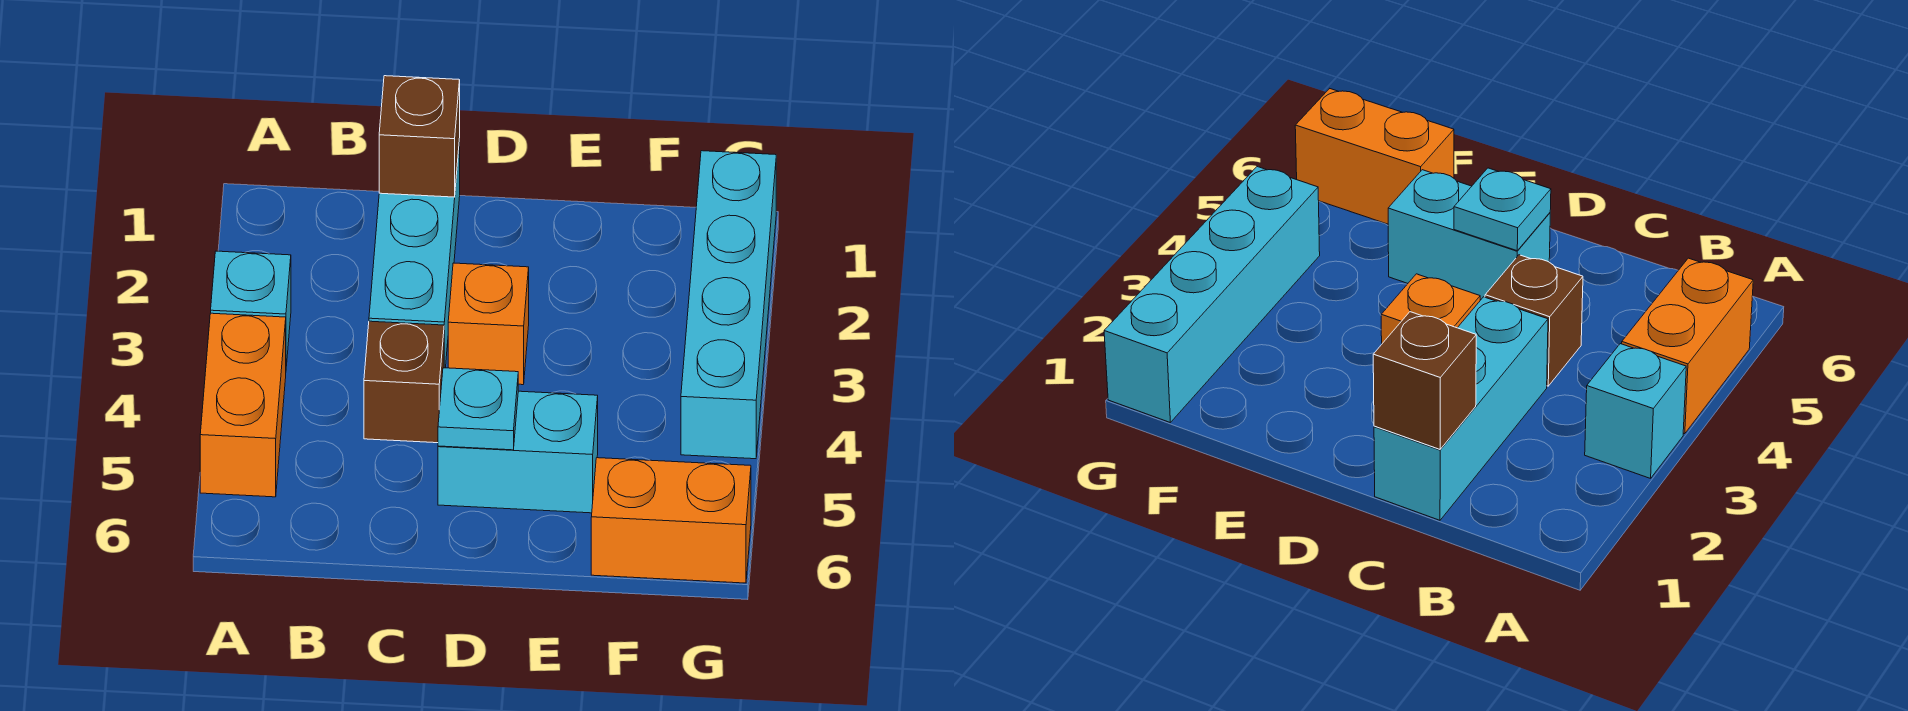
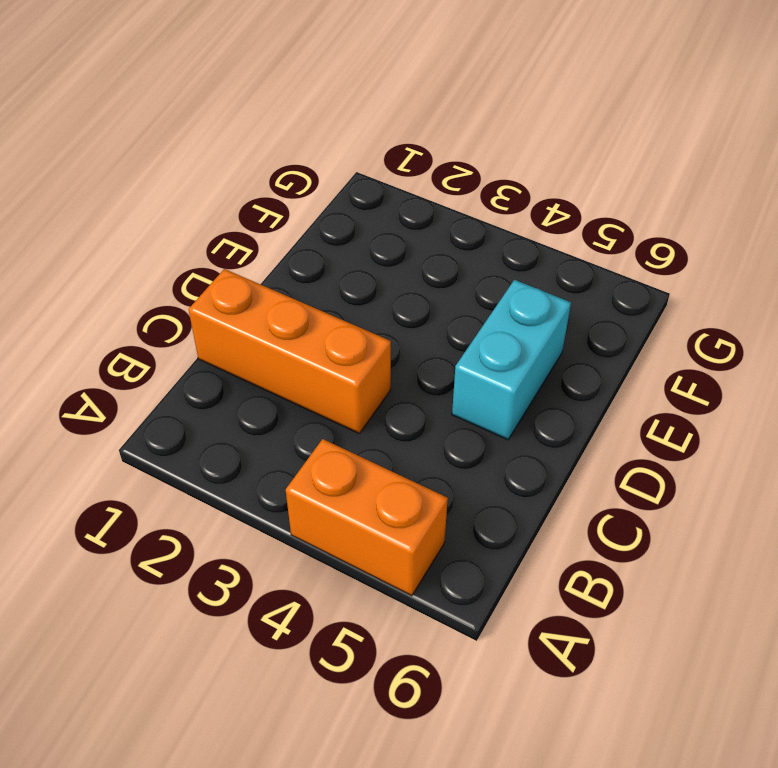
orange brick C1:C3 level 1 -> cyan brick C1:C3 level 1
none -> cyan brick A3 level 1
none -> brown brick C4 level 1

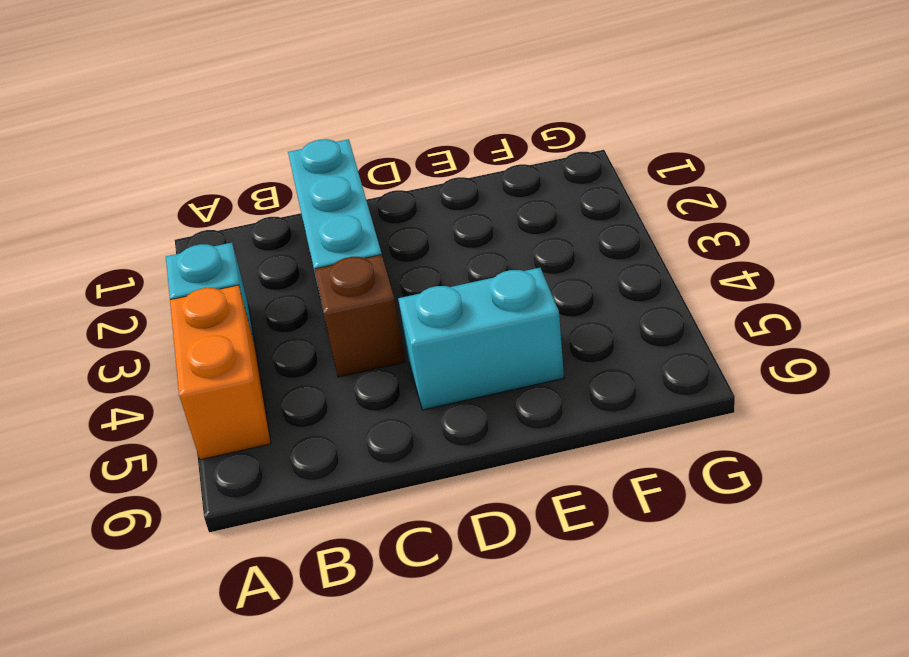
none -> orange brick D3 level 1
none -> orange brick F6:G6 level 1

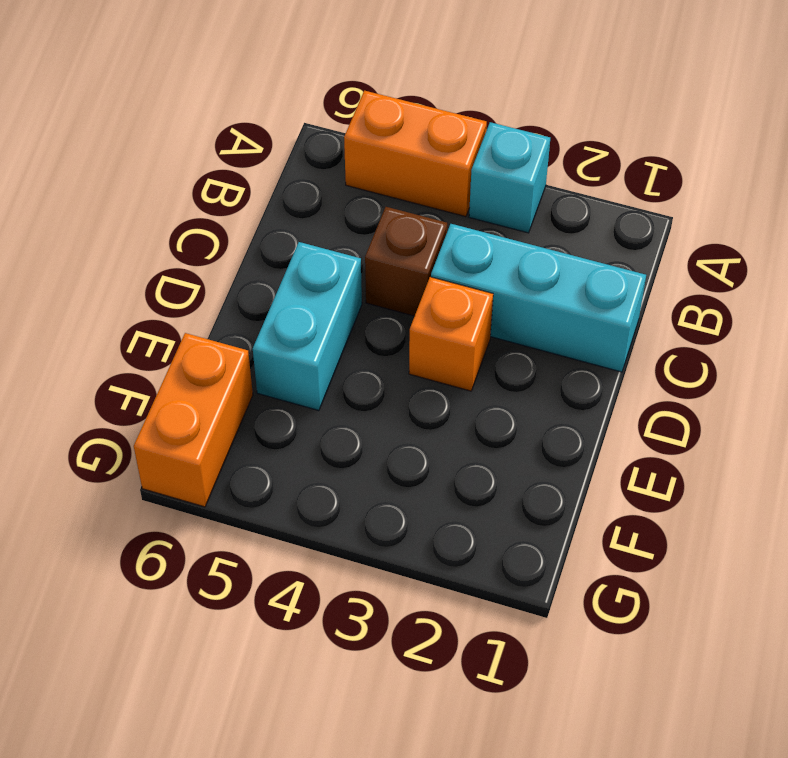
none -> cyan brick G1:G4 level 1
none -> brown brick C1 level 2

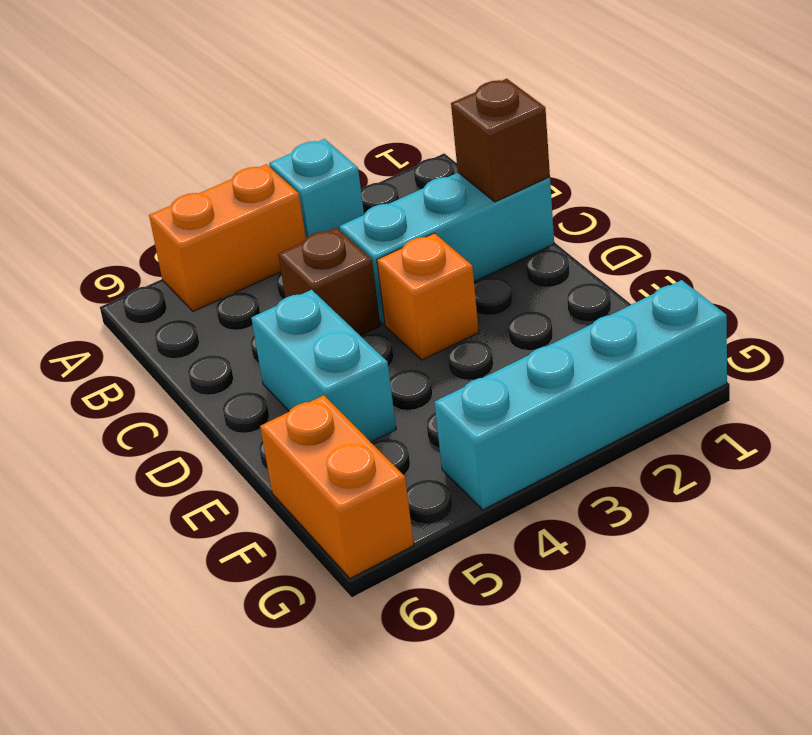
none -> cyan plate D5 level 2

